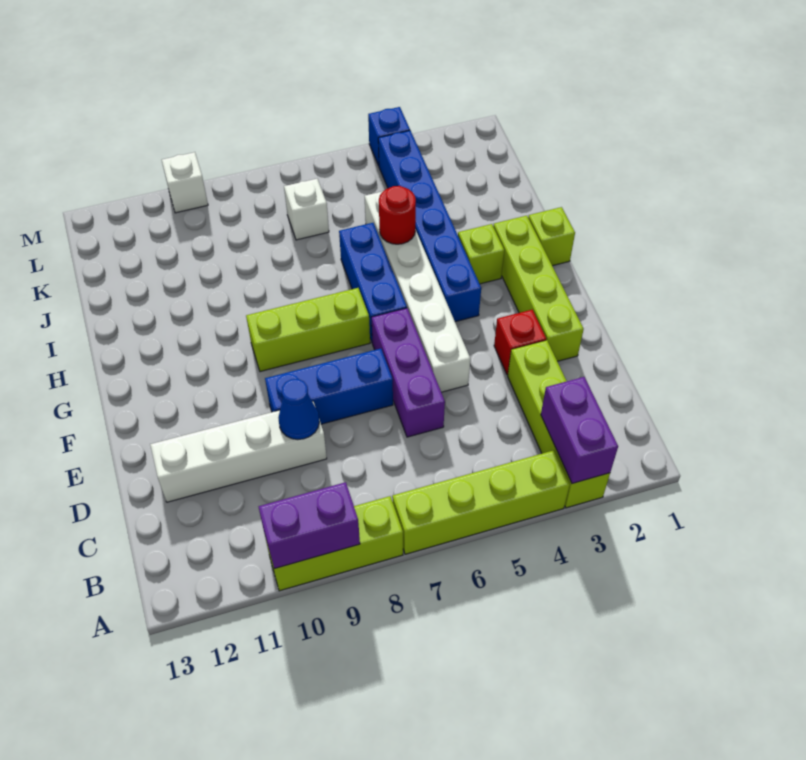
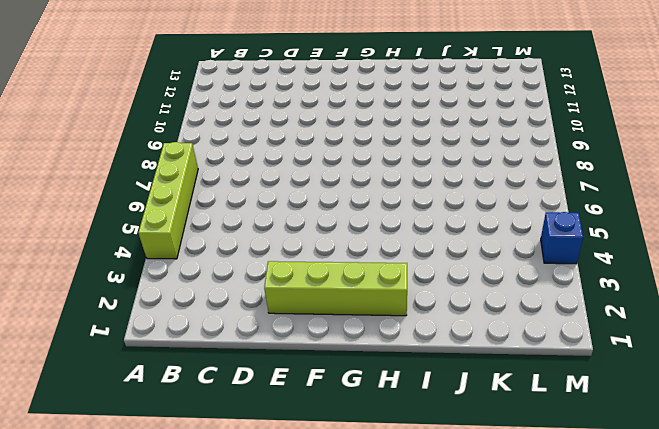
none -> lime brick A3:D3 level 1
none -> lime brick A8:A10 level 1
none -> purple brick D6:F6 level 1

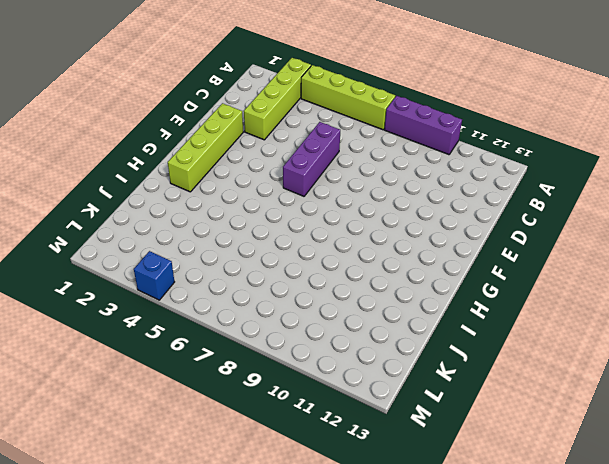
purple brick A8:A10 level 1 -> lime brick A8:A10 level 1
none -> white brick D9:D12 level 1
none -> red brick E3 level 1
none -> white brick E5:J5 level 1

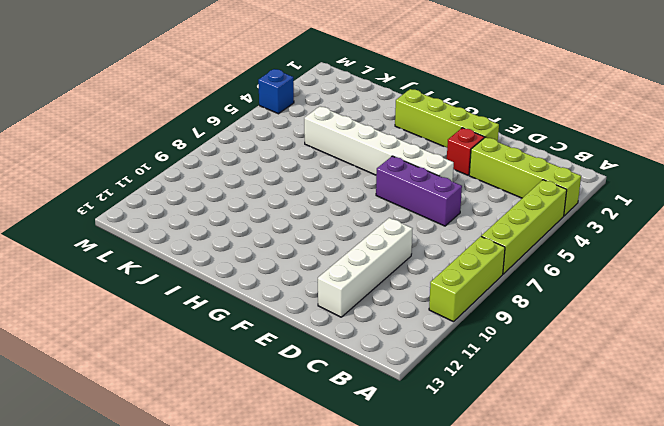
none -> blue brick E7:E9 level 1
none -> blue brick G4:L4 level 1
none -> blue brick G6:I6 level 1

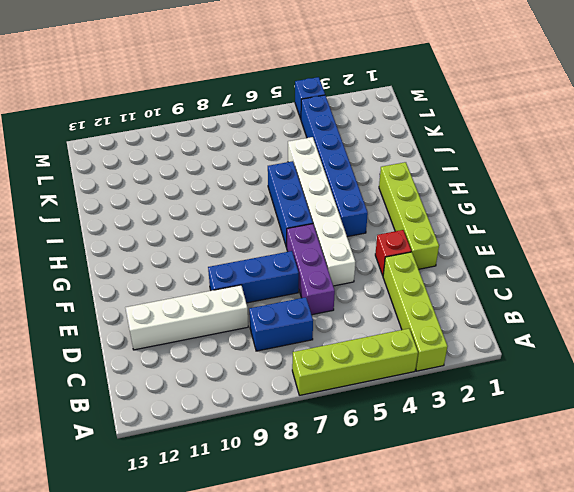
blue brick C7:C8 level 1 -> none
none -> lime brick A8:A10 level 1
none -> lime brick G7:G9 level 1
none -> lime brick H1 level 1

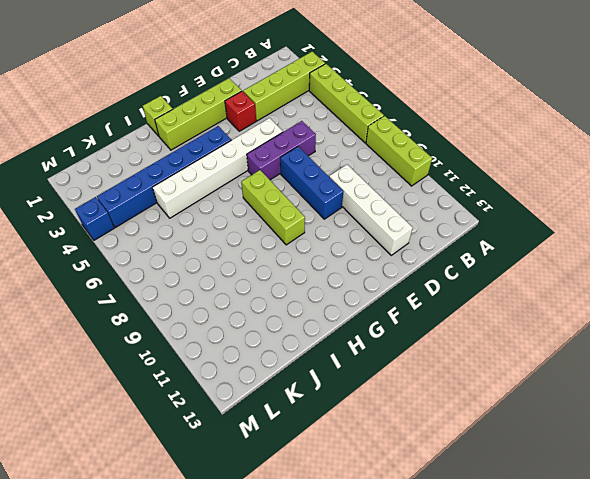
none -> blue brick G6:I6 level 1
none -> lime brick H3 level 1
none -> white brick K7 level 1

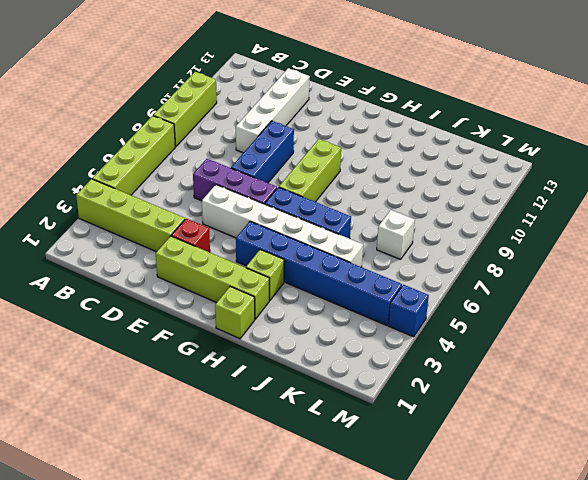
none -> white brick M10 level 1
none -> purple brick A3:B3 level 2
none -> purple brick A9:A10 level 2

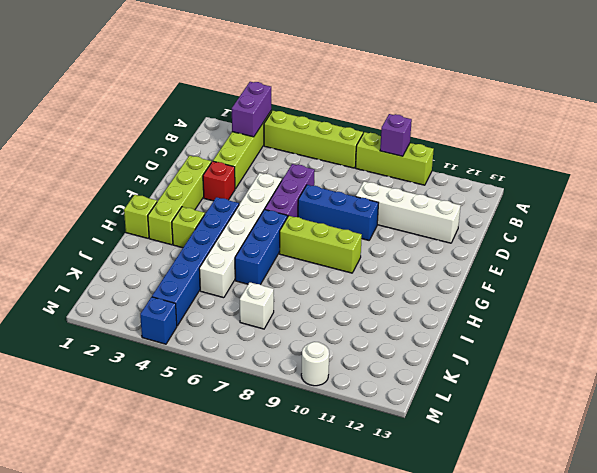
purple brick A9 level 2 -> purple brick A9:A10 level 2
white round brick M10 level 1 -> white brick M10 level 1
none -> blue cone D9 level 2
none -> red round brick I5 level 2

